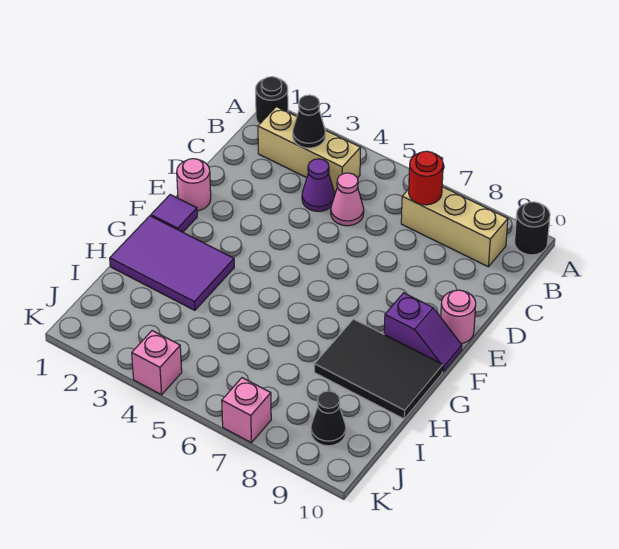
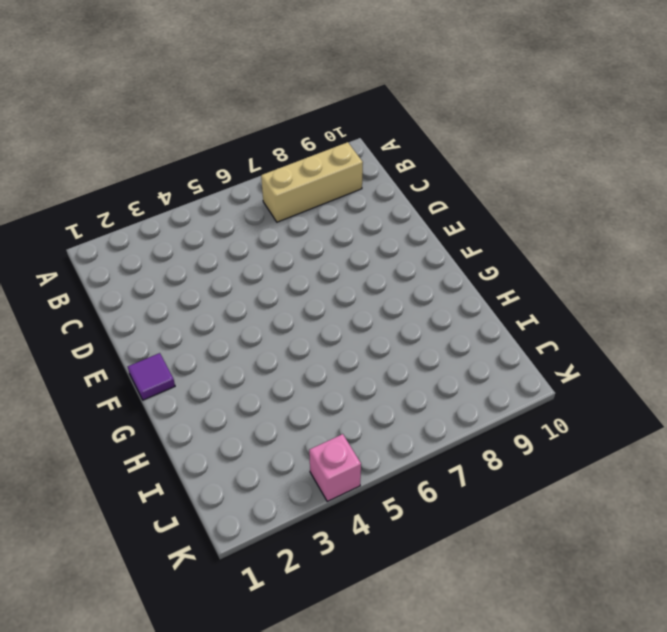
none -> black round brick A1 level 1
none -> black round brick A10 level 1
none -> tan brick B2:B4 level 1

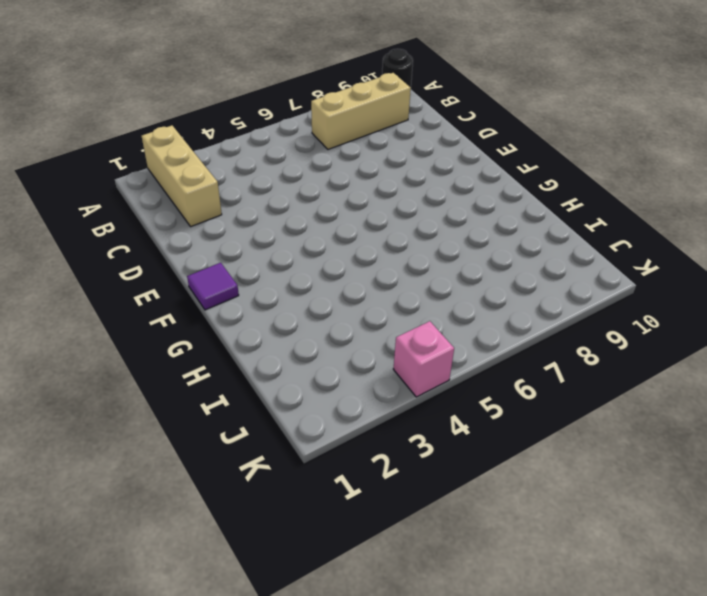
tan brick A2:C2 level 1 -> tan brick B2:B4 level 1
none -> black round brick A1 level 1
none -> purple cone C4 level 1
none -> pink cone C5 level 1

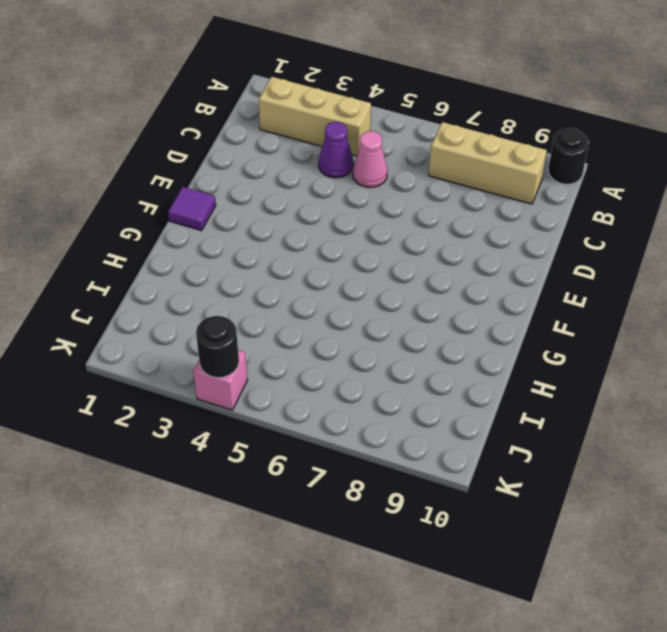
black round brick K4 level 2 -> black round brick A1 level 1
none -> pink round brick E1 level 1
none -> pink round brick E10 level 1
none -> purple slope F9:F10 level 1 top 9

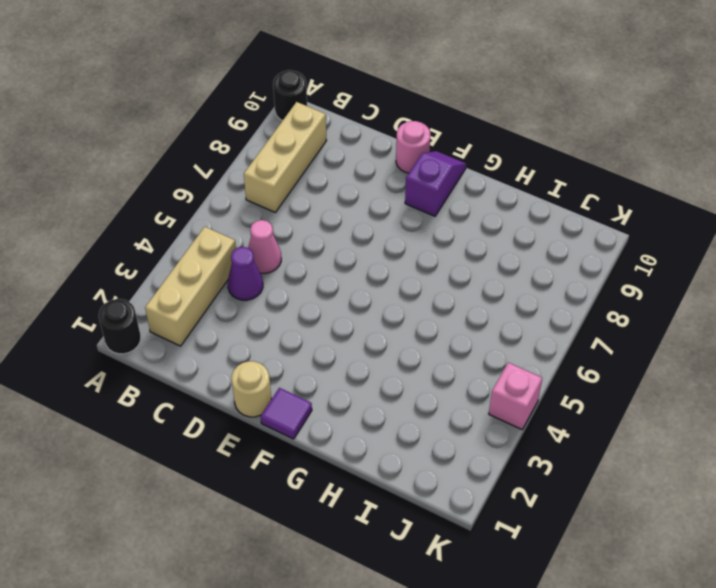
tan round brick E1 level 1 -> pink round brick E1 level 1
none -> purple tile G1:H3 level 1
none -> black tile G8:H10 level 1
none -> black cone J9 level 1

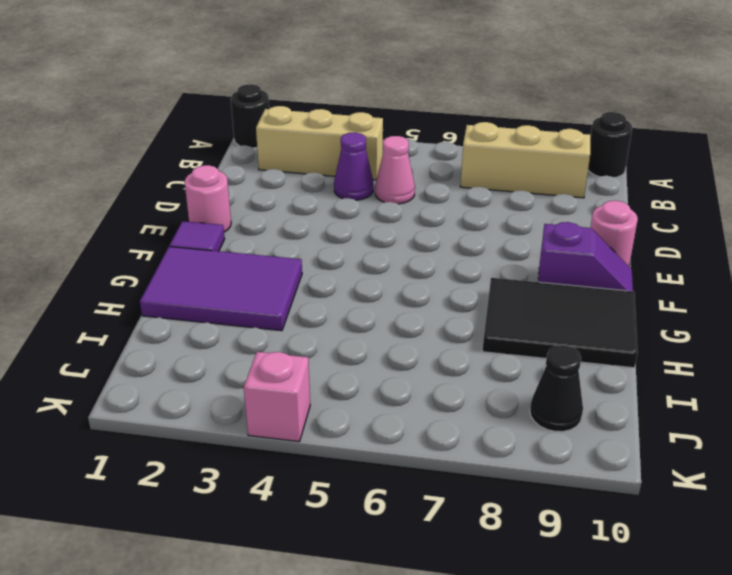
none -> pink brick K7 level 1
none -> black cone B3 level 2
none -> red round brick B7 level 2

